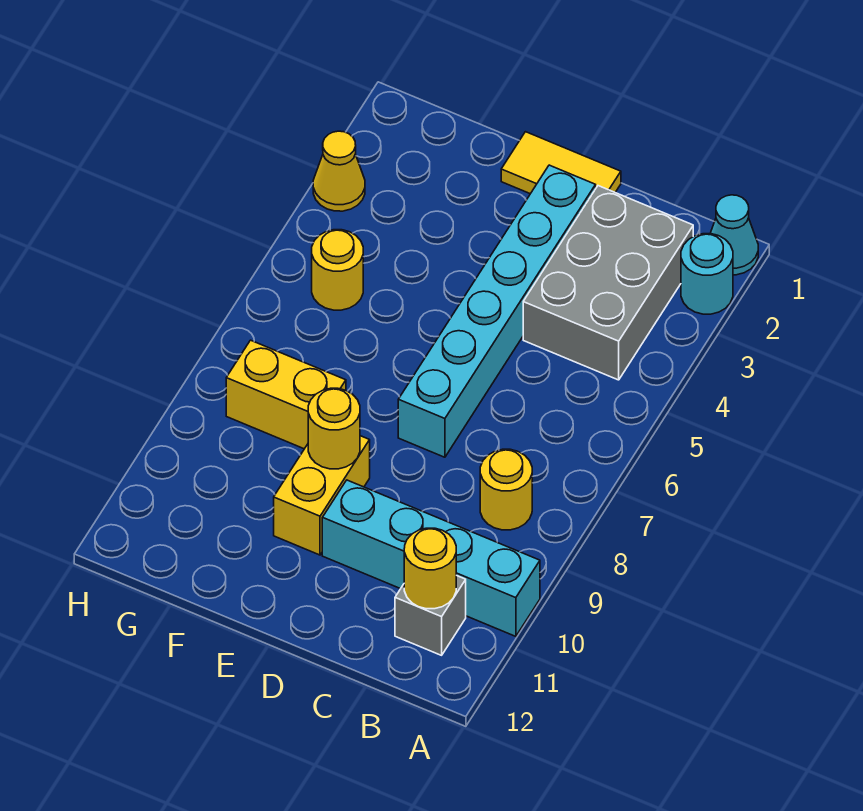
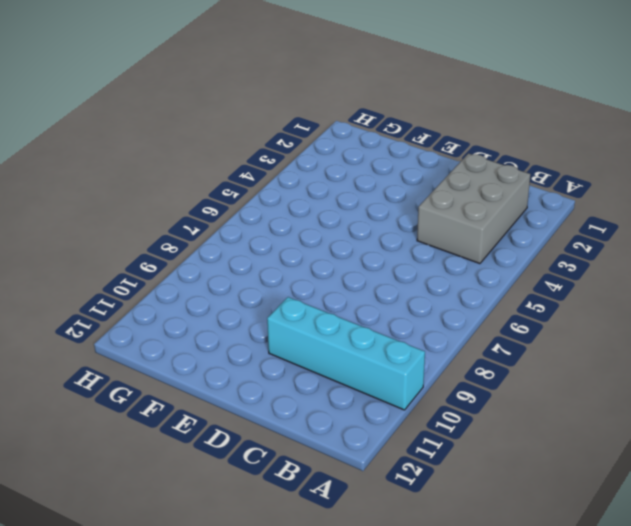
none -> cyan cone A1 level 1
none -> cyan round brick A2 level 1
none -> yellow round brick B8 level 1

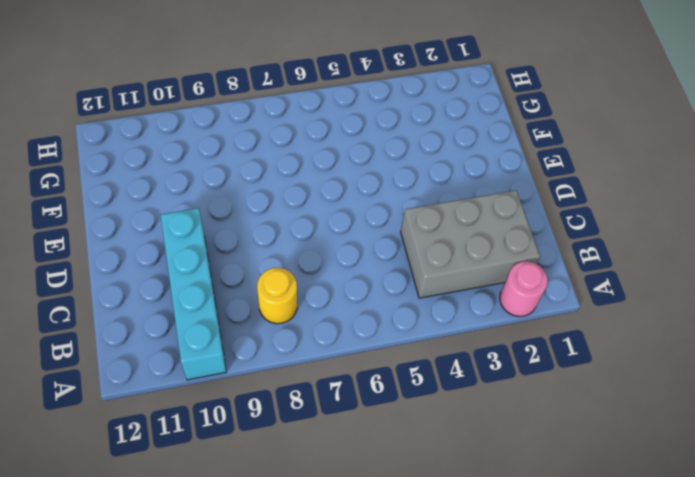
pink round brick A2 level 1 -> cyan round brick A2 level 1
none -> cyan cone A1 level 1
none -> grey brick B11 level 1
none -> yellow tile D1:E1 level 1

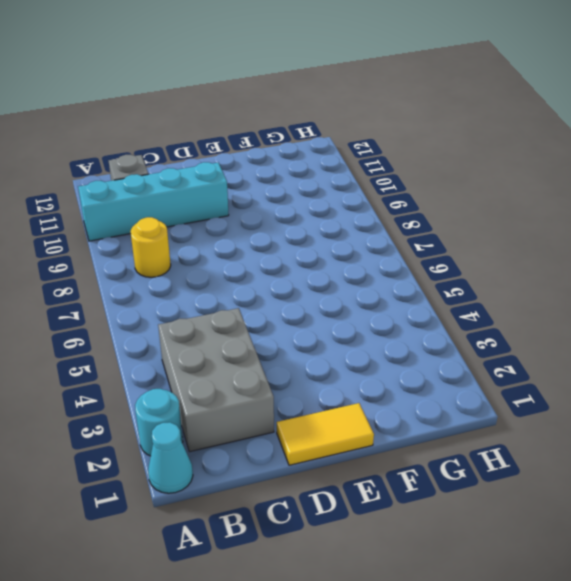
none -> cyan brick D2:D7 level 1
none -> yellow brick E9:E10 level 1
none -> yellow brick F8:G8 level 1

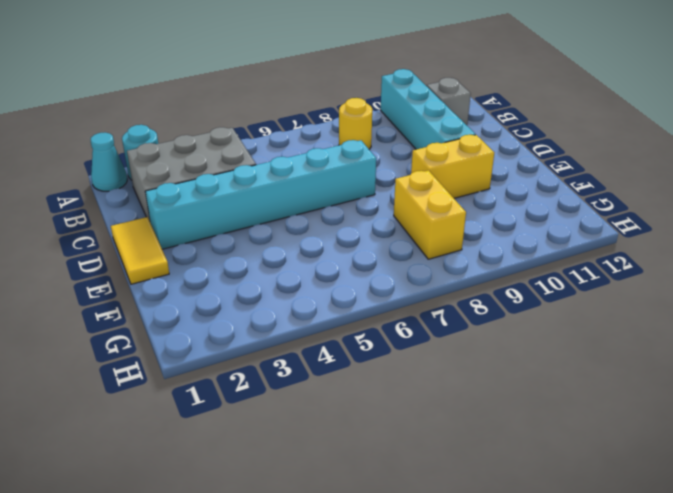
none -> yellow round brick G5 level 1
none -> yellow cone H3 level 1
none -> yellow round brick B11 level 2

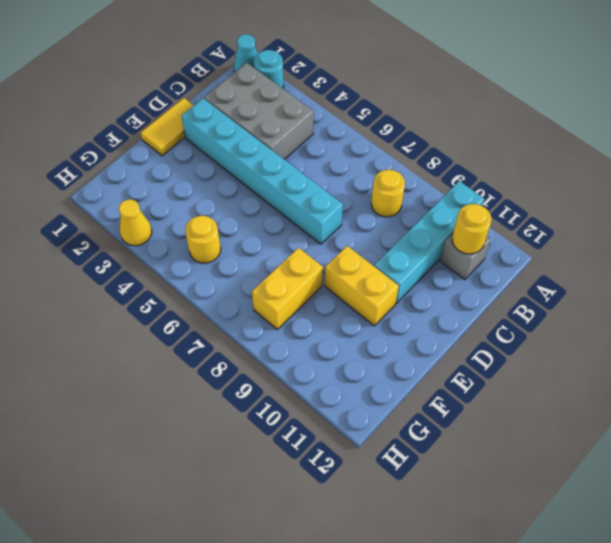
none -> yellow round brick E9 level 2

